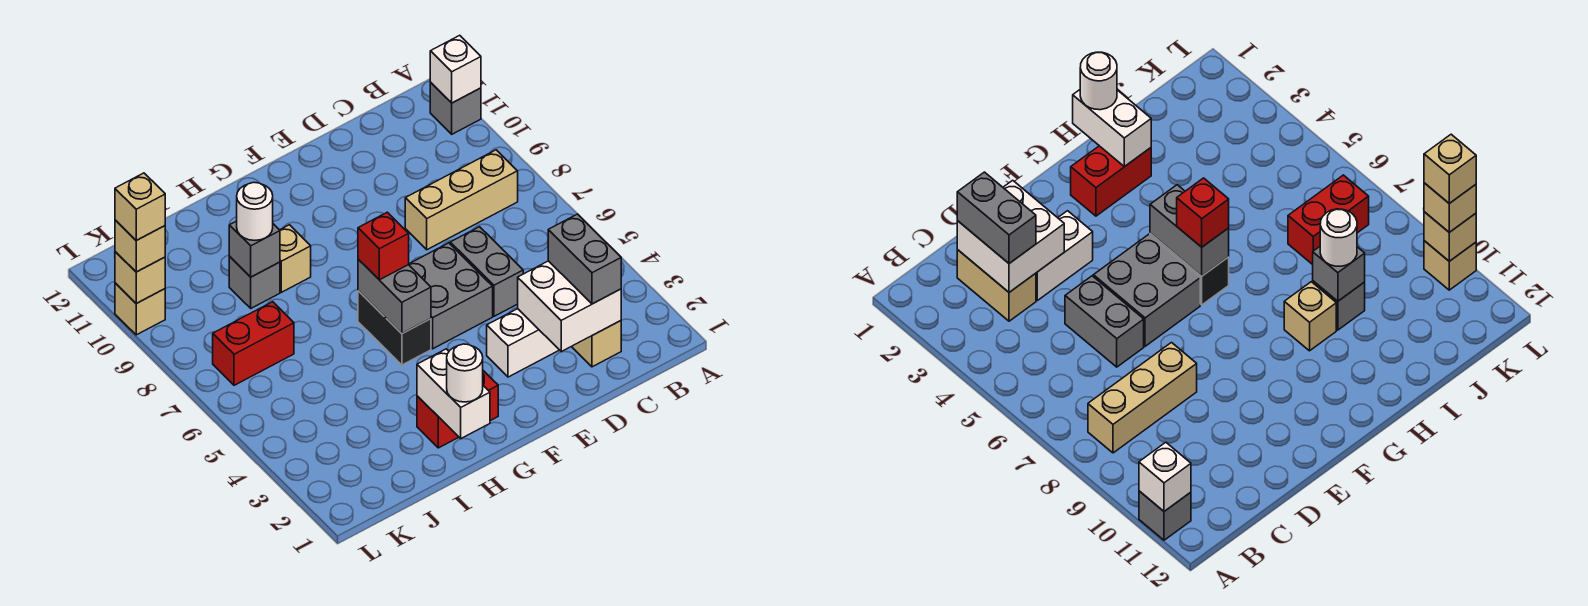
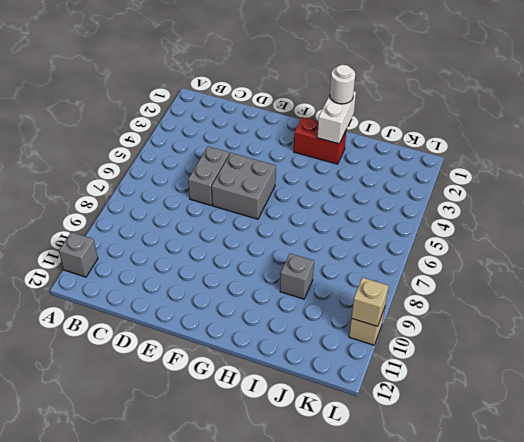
none -> tan brick B8:D8 level 1
none -> tan brick C2:C3 level 1
none -> white brick D3:E3 level 1

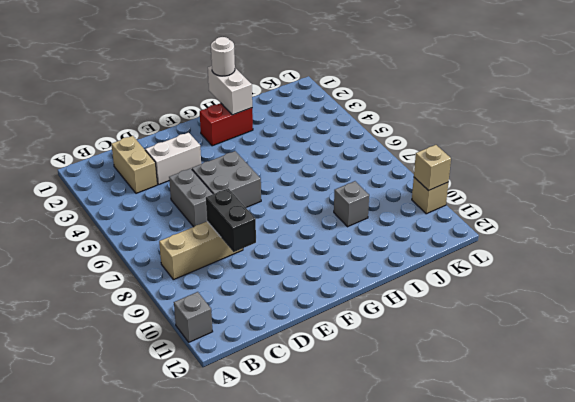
black brick D8:D9 level 2 -> black brick G5:G6 level 1
none -> tan brick H9 level 1
none -> red brick J7:K7 level 1
none -> white brick A11 level 2

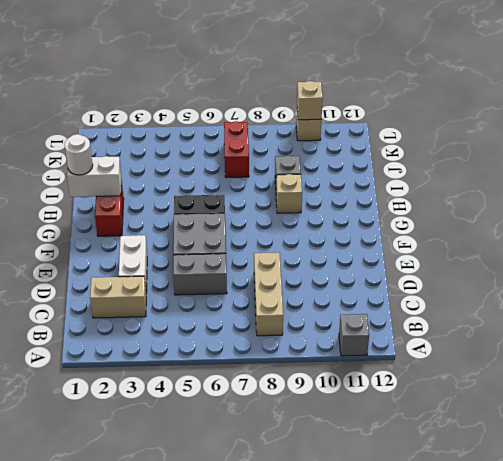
none -> white brick A11 level 2
none -> white brick C2:D3 level 2
none -> grey brick G5:G6 level 2

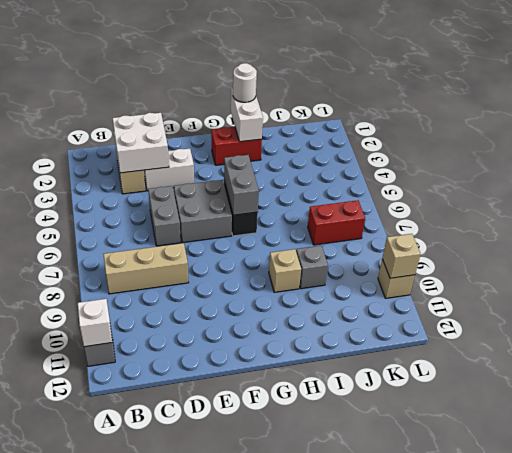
none -> grey brick I9 level 2
none -> grey brick C2:C3 level 3
none -> red brick G6 level 3

